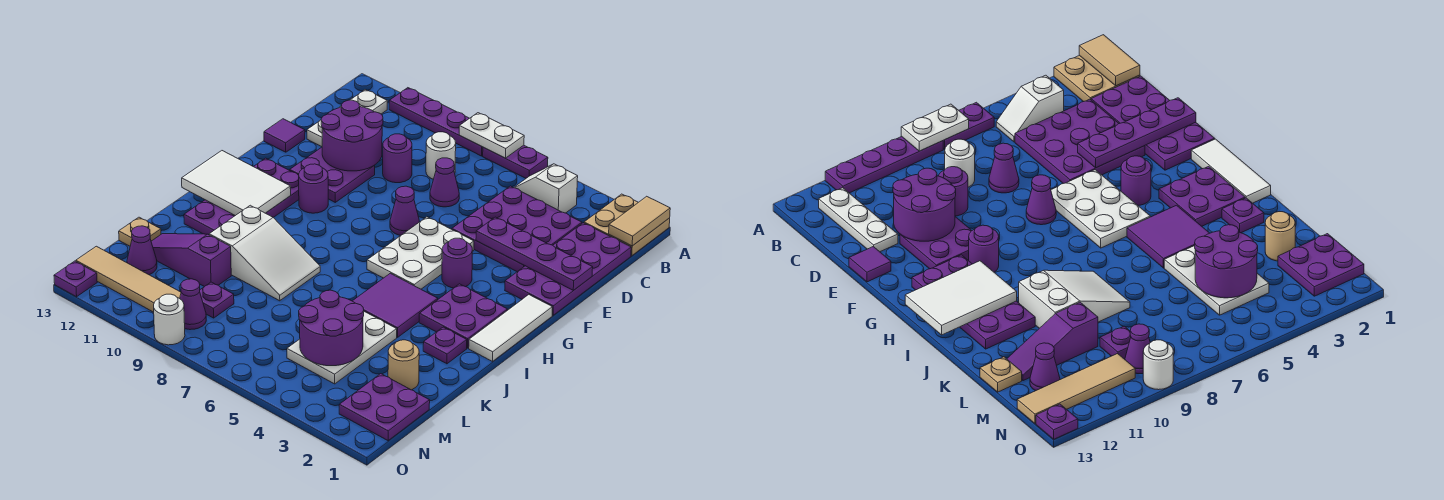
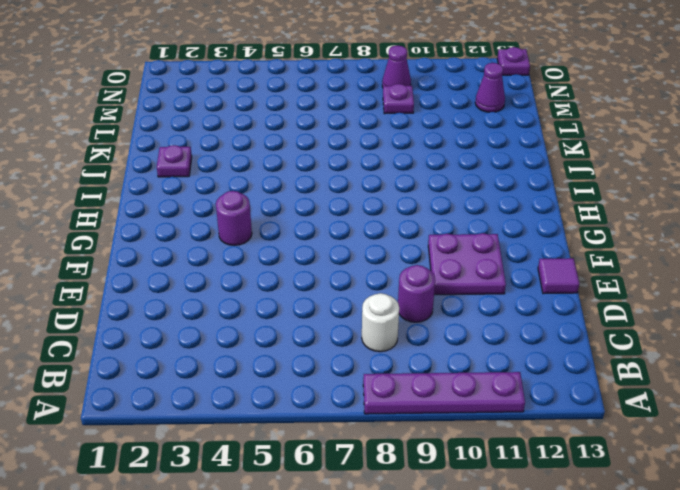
none -> tan plate A1:B2 level 1
none -> purple plate A6:A7 level 1
none -> white slope B4:B5 level 1 top 4
none -> white plate B12:D12 level 1

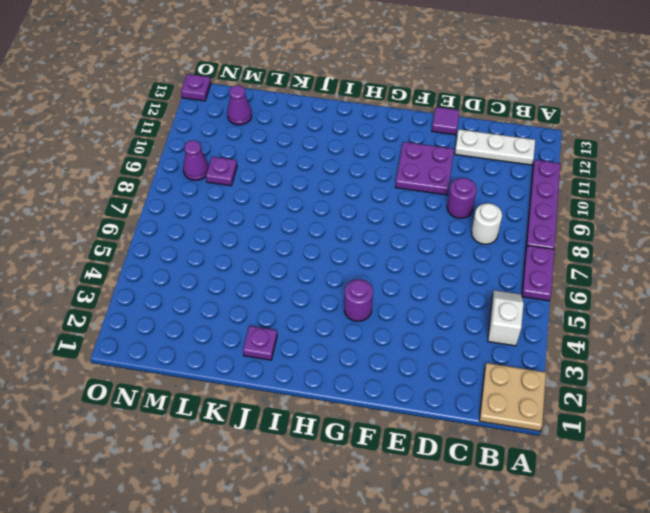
none -> purple plate C1:F2 level 1
none -> purple plate C3:E5 level 1
none -> purple cone D7 level 1
none -> white plate F5:H6 level 1

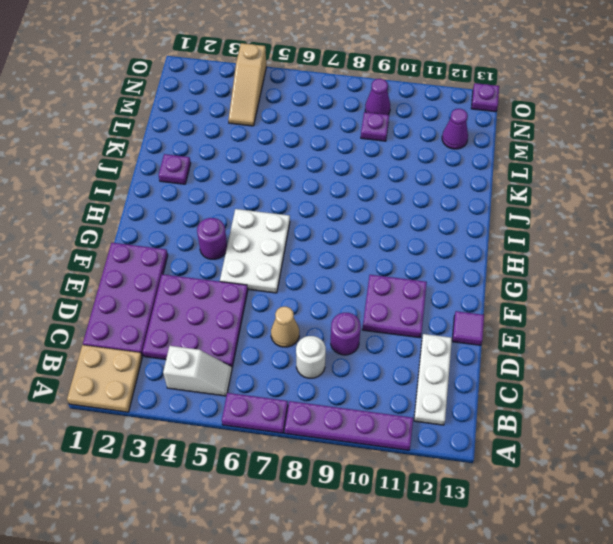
tan cone D7 level 1 -> purple cone D7 level 1
tan slope M4:O4 level 1 top O -> white plate K4:M5 level 1
none -> purple cone F7 level 1
none -> white tile G1:I1 level 1
none -> purple round brick G10 level 1
none -> purple plate G11:J12 level 1

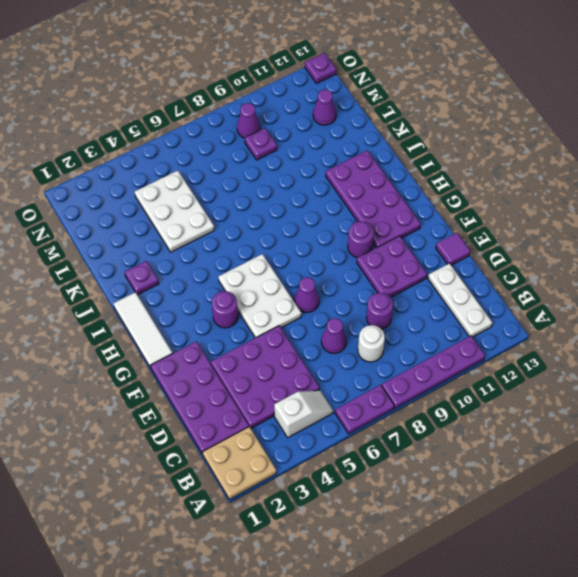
none -> purple plate H2:I3 level 1
none -> purple tile I4:J5 level 1
none -> white slope J8:K10 level 1 top 10
none -> tan round brick L2 level 1

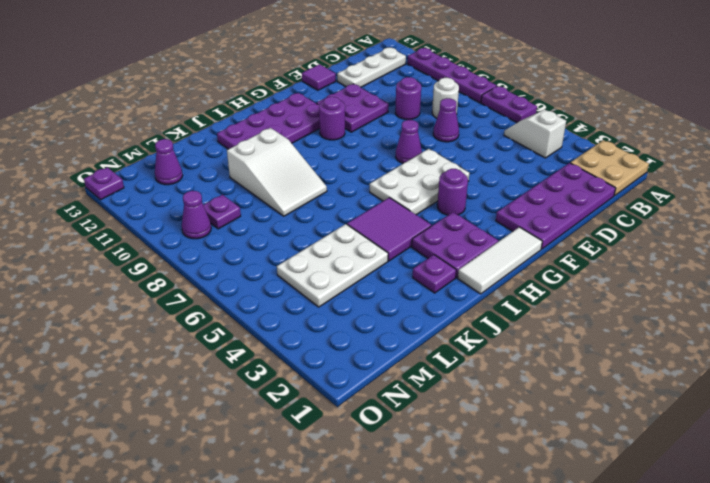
none -> purple plate C3:E5 level 1
none -> tan round brick L2 level 1
none -> purple slope L10:L12 level 1 top 10
none -> tan plate L13 level 1

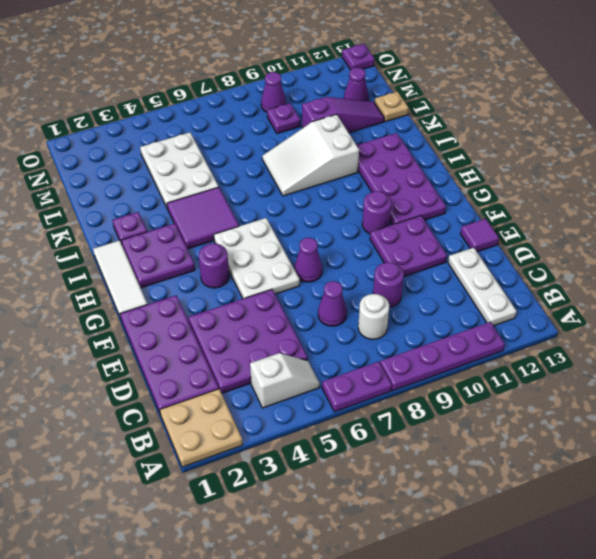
none -> tan round brick L2 level 1
none -> purple plate M1:N2 level 1
none -> tan tile N10:N13 level 1
none -> white round brick O9 level 1

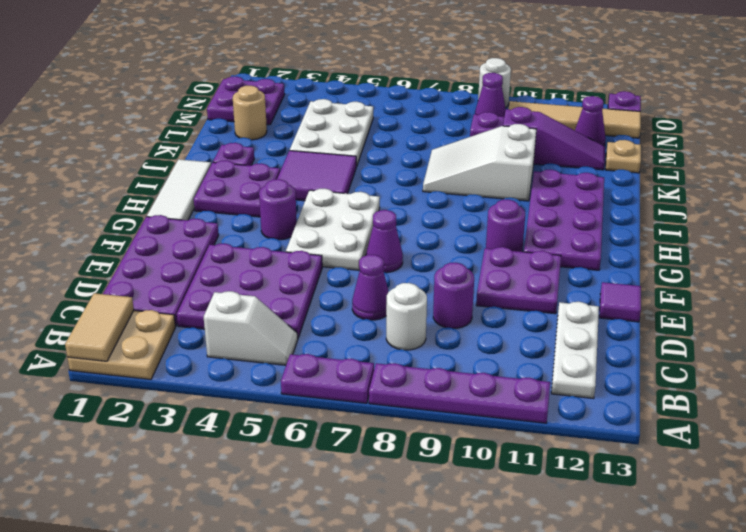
none -> white plate A7:A8 level 2
none -> purple round brick D10:E11 level 2
none -> purple plate E1:E4 level 2
none -> white tile H11:I13 level 2

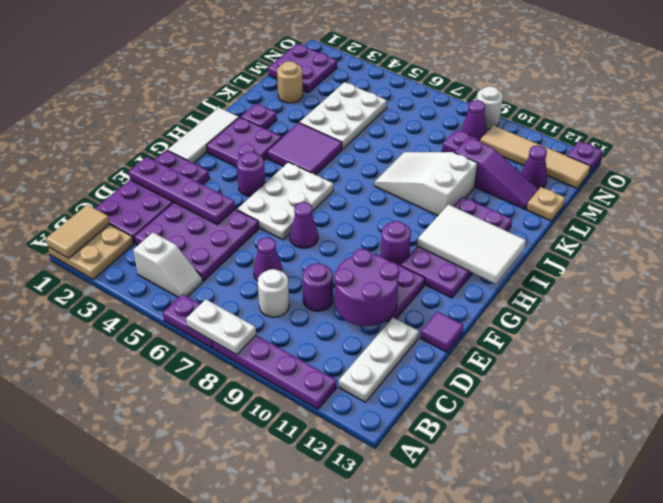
none -> purple round brick L4:M5 level 2

